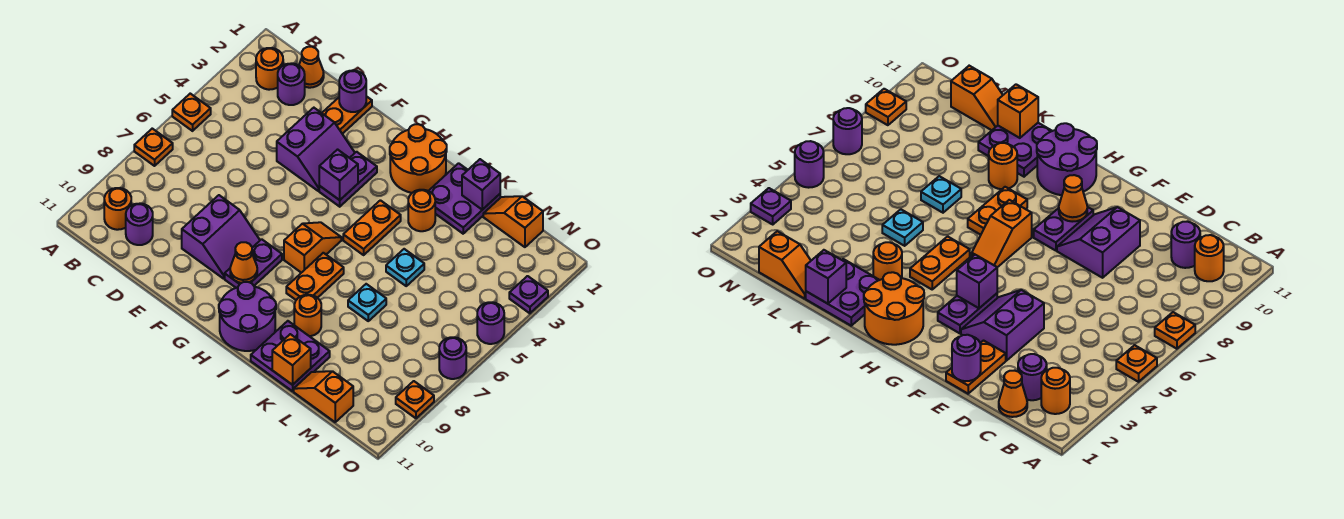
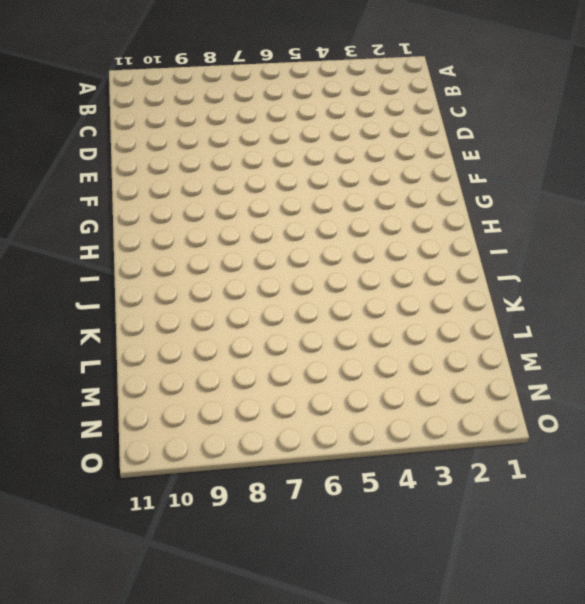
none -> orange plate A5 level 1
none -> orange plate A7 level 1
none -> orange round brick B2 level 1
none -> orange round brick B10 level 1

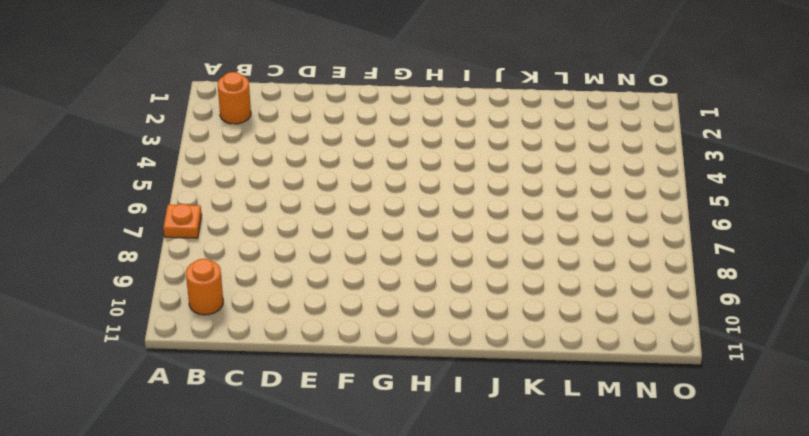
none -> orange plate A5 level 1
none -> orange cone C1 level 1
none -> purple round brick C2 level 1
none -> purple round brick C10 level 1

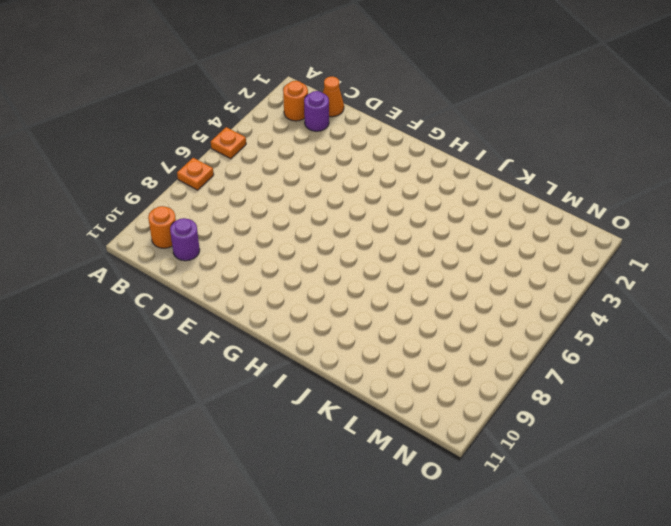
none -> orange plate E1:E2 level 1
none -> purple slope E3:F4 level 1 top E
none -> purple slope E8:F9 level 1 top E
none -> purple plate G3:G4 level 1

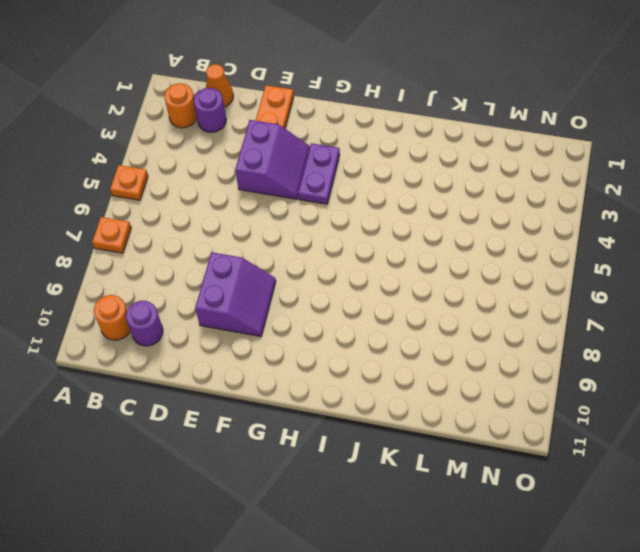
none -> purple plate G8:G9 level 1
none -> orange round brick H1:I2 level 1
none -> orange slope H6:H7 level 1 top 7
none -> purple round brick H10:I11 level 1

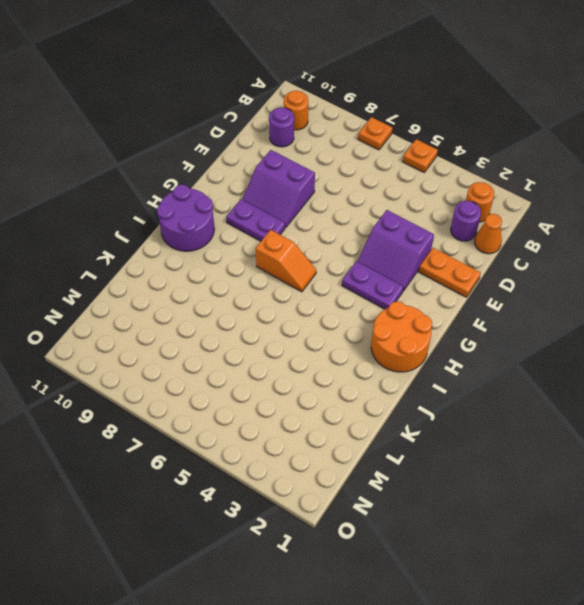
none -> orange plate I4:I5 level 1
none -> orange plate I7:I8 level 1
none -> purple plate J1:K2 level 1
none -> orange round brick J3 level 1

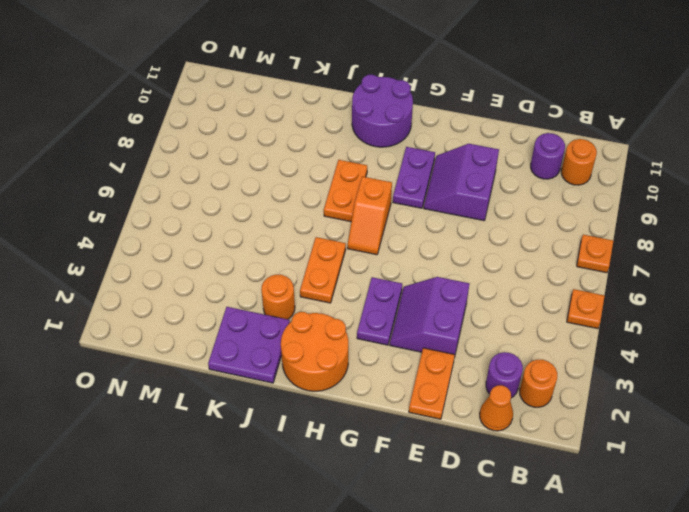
none -> orange round brick J9 level 1
none -> purple plate J10:K11 level 1
none -> cyan plate K5 level 1
none -> cyan plate K7 level 1

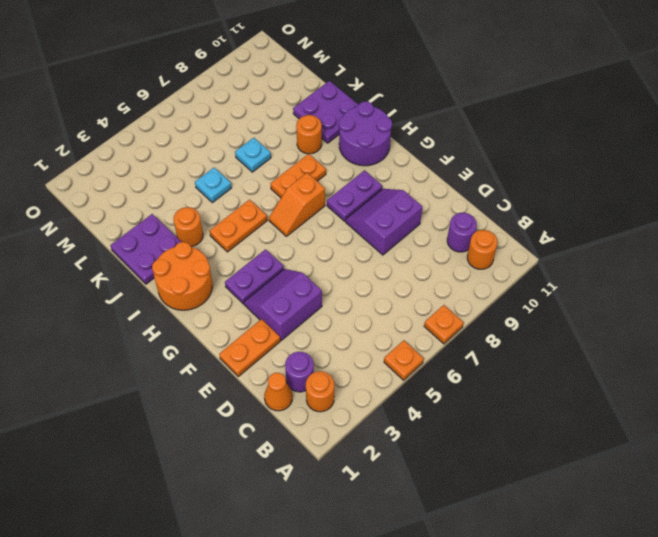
none -> orange slope L1:M1 level 1 top M
none -> orange slope L11:M11 level 1 top M
none -> purple plate O3 level 1
none -> purple round brick O5 level 1

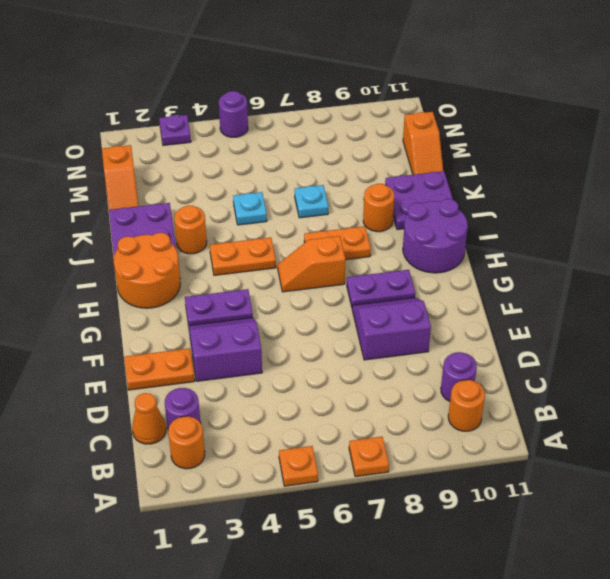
none -> purple round brick O7 level 1
none -> orange plate O9 level 1
none -> purple round brick E1 level 2
none -> purple brick G4 level 2

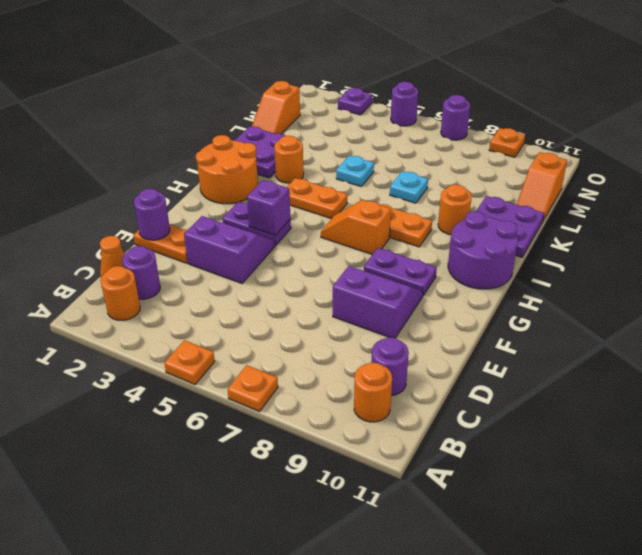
none -> orange cone G9 level 2
none -> purple brick K1 level 2
none -> orange brick K11 level 2

